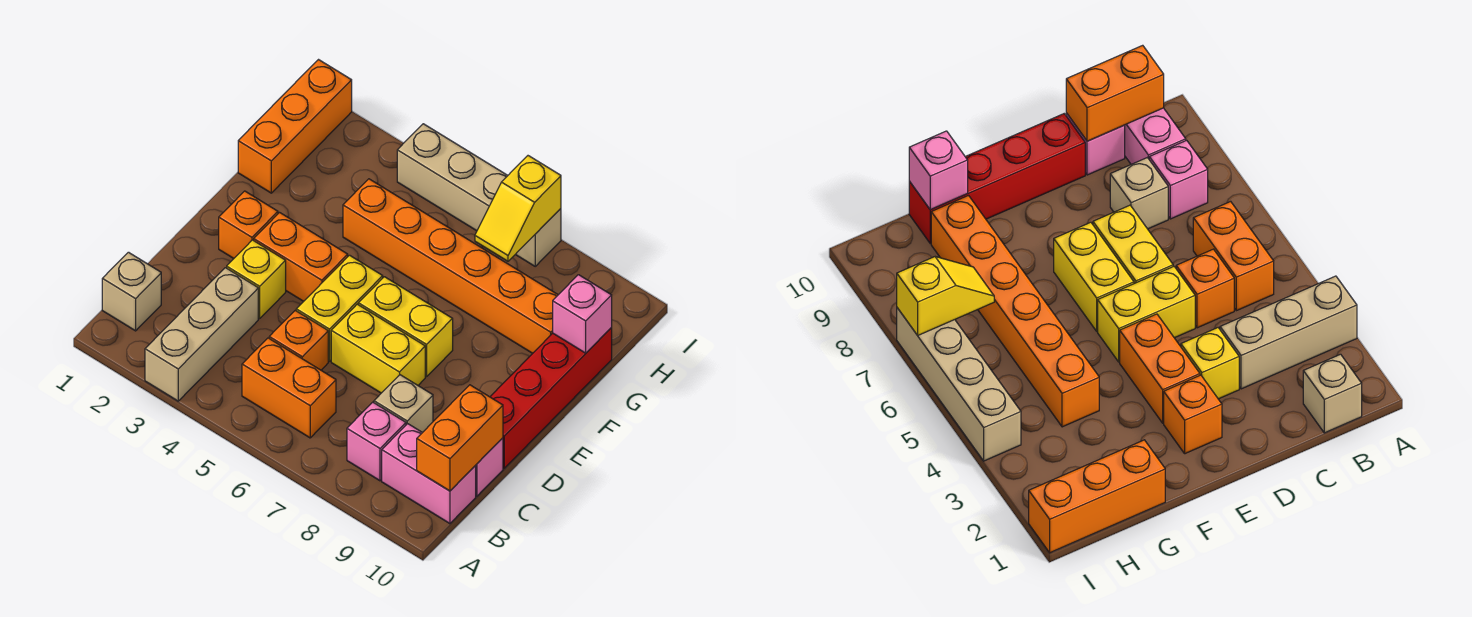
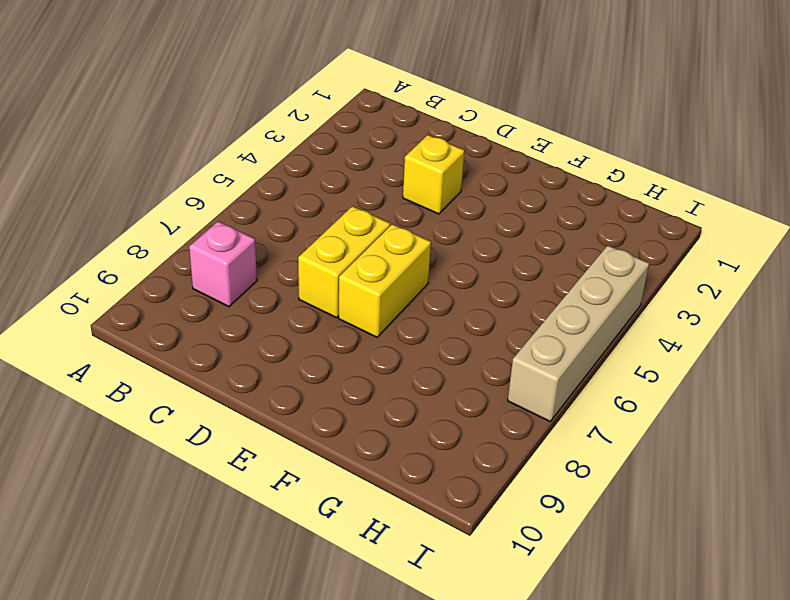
none -> tan brick A3:C3 level 1
none -> tan brick B1 level 1
none -> orange brick B5:B6 level 1

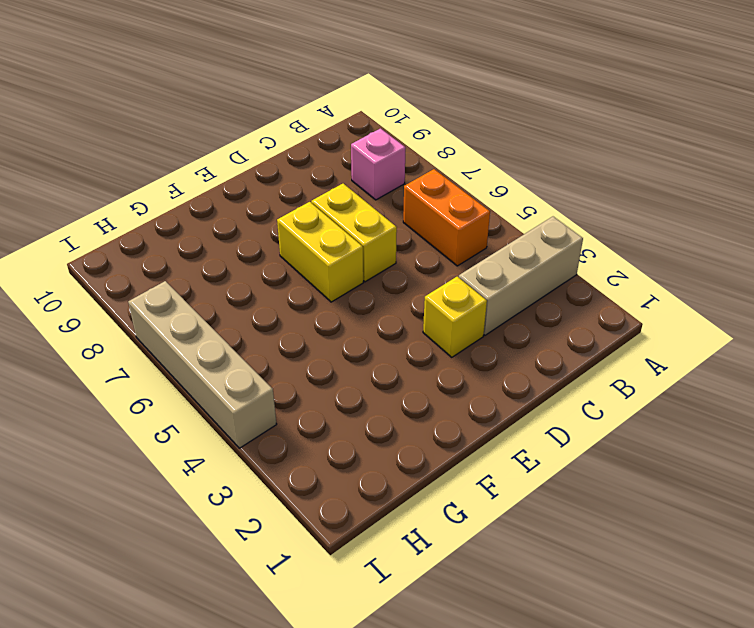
none -> tan brick B1 level 1
none -> pink brick B9:B10 level 1
none -> orange brick C5 level 1

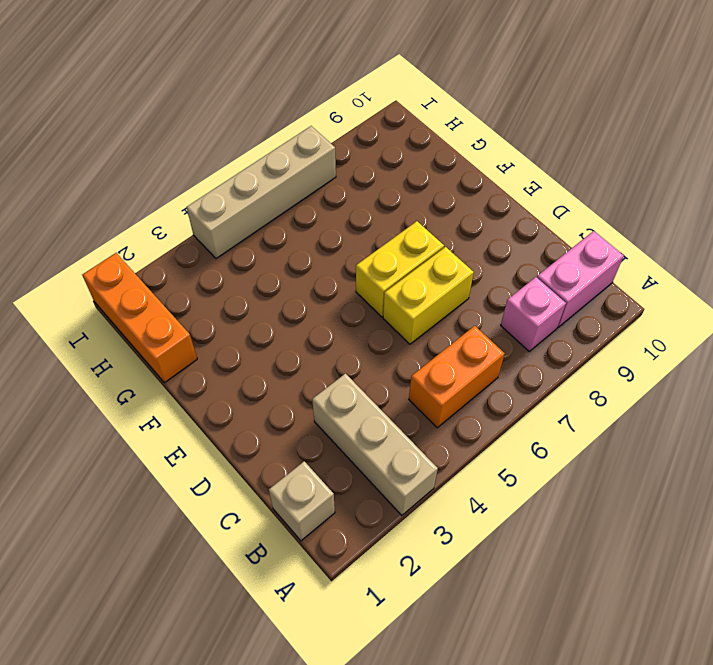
none -> orange brick C5 level 1
none -> tan brick C8 level 1
none -> pink brick C10 level 1

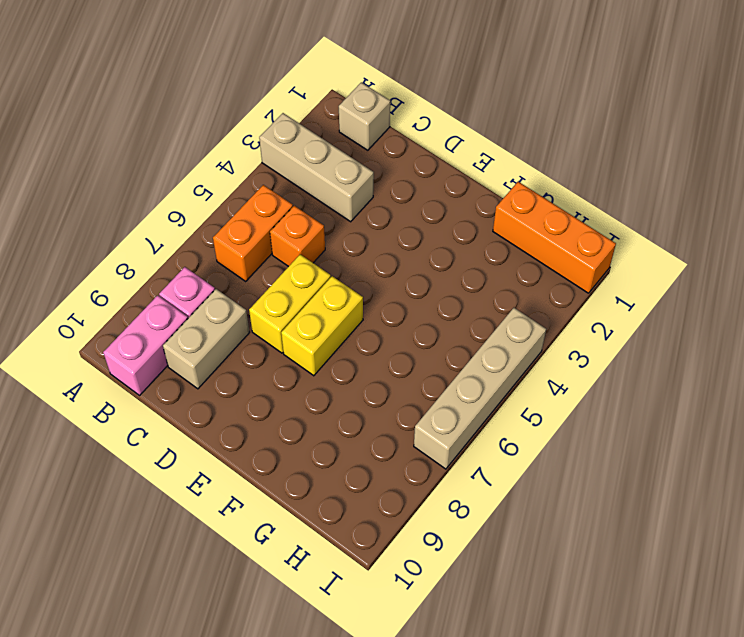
tan brick C8:C9 level 1 -> tan brick C8 level 1
none -> pink brick C10 level 1
none -> yellow brick D3 level 1
none -> yellow brick D5:E5 level 1

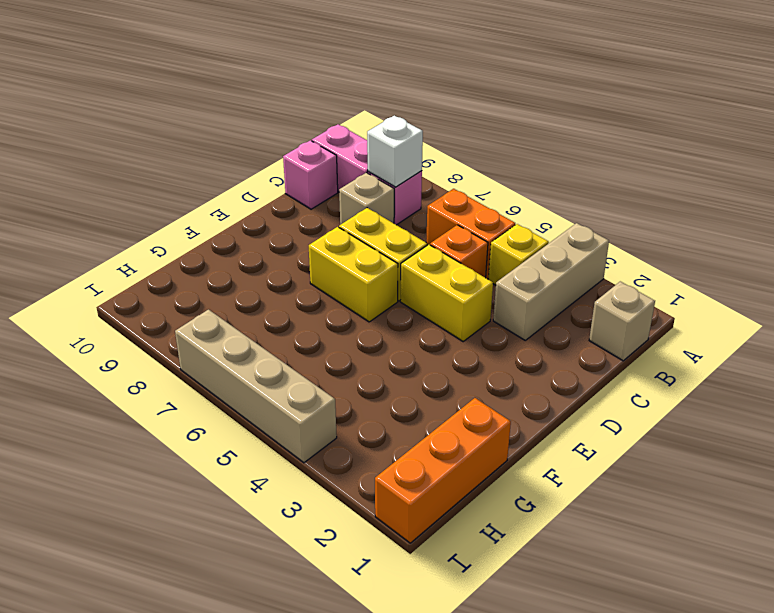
yellow brick B4 level 1 -> yellow brick D3 level 1
white brick B8 level 2 -> none
yellow brick D4:D5 level 1 -> yellow brick D5:E5 level 1
none -> red brick D10:G10 level 1
none -> orange brick E2 level 1
none -> orange brick E3:E4 level 1

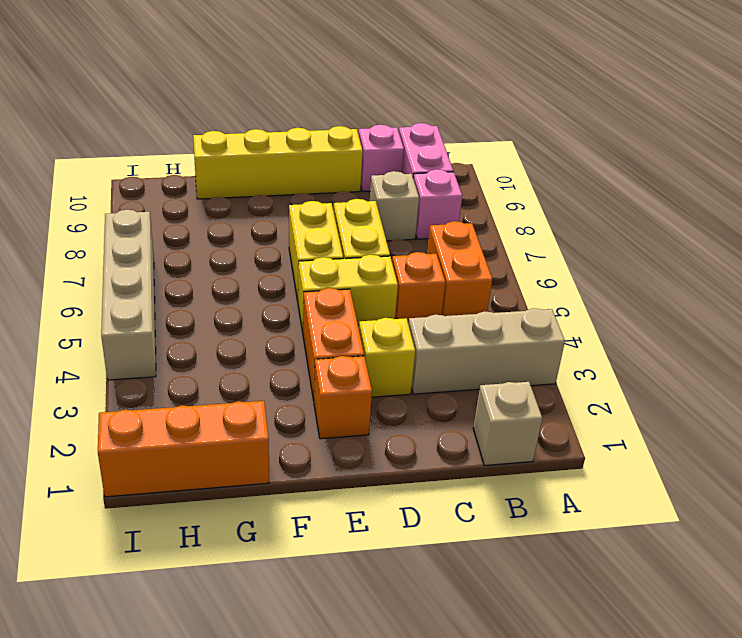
yellow brick D10:G10 level 1 -> red brick D10:G10 level 1
none -> orange brick G4:G9 level 1
none -> orange brick B10:C10 level 2
none -> pink brick G10 level 2

